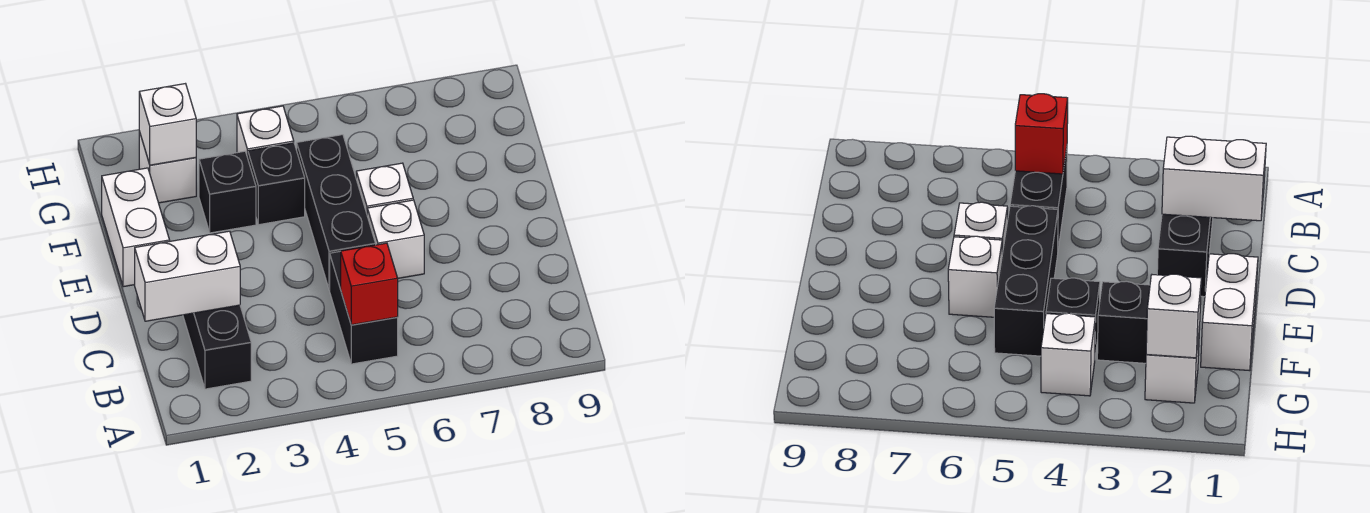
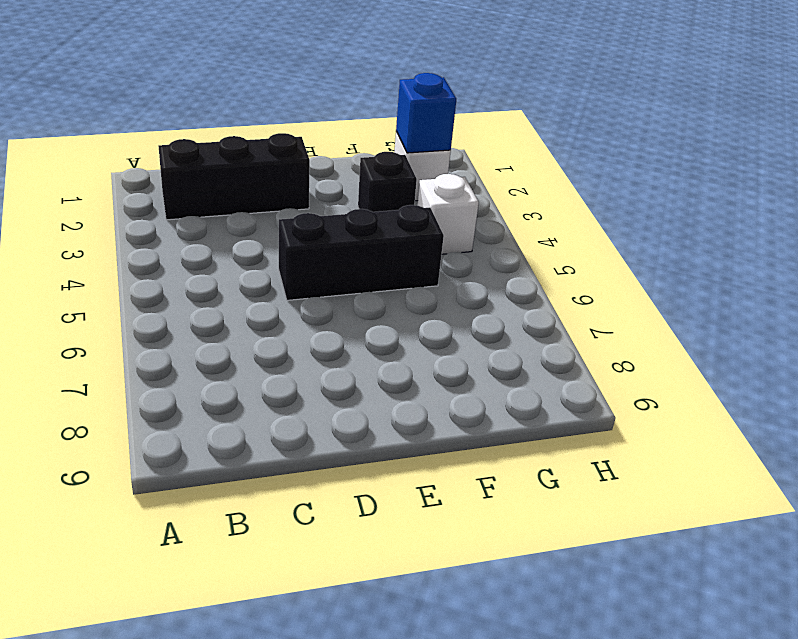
blue brick G2 level 2 -> white brick G2 level 2
none -> black brick B5:C5 level 1
none -> white brick D6 level 1
none -> white brick E1:F1 level 1

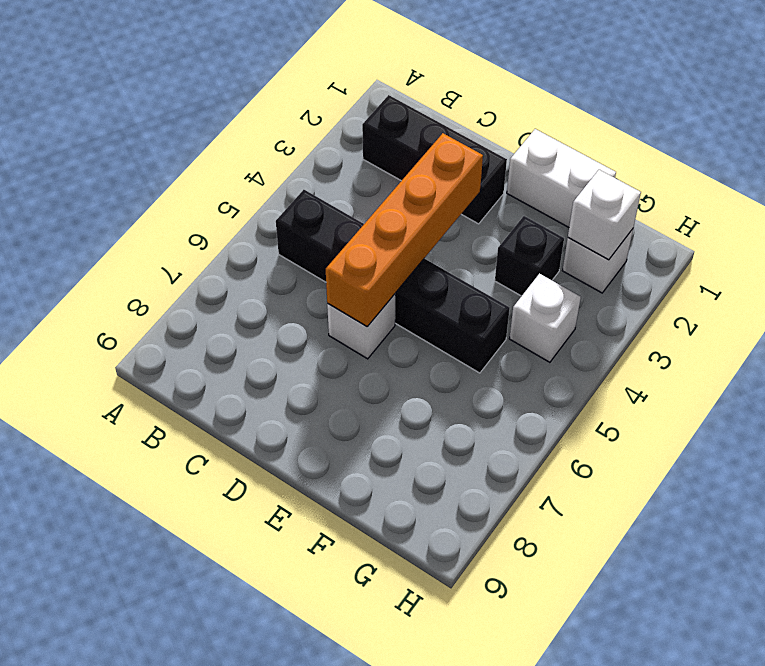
orange brick D3:D6 level 2 -> none
none -> white brick E6 level 1
none -> black brick F4 level 1
none -> red brick B5 level 2

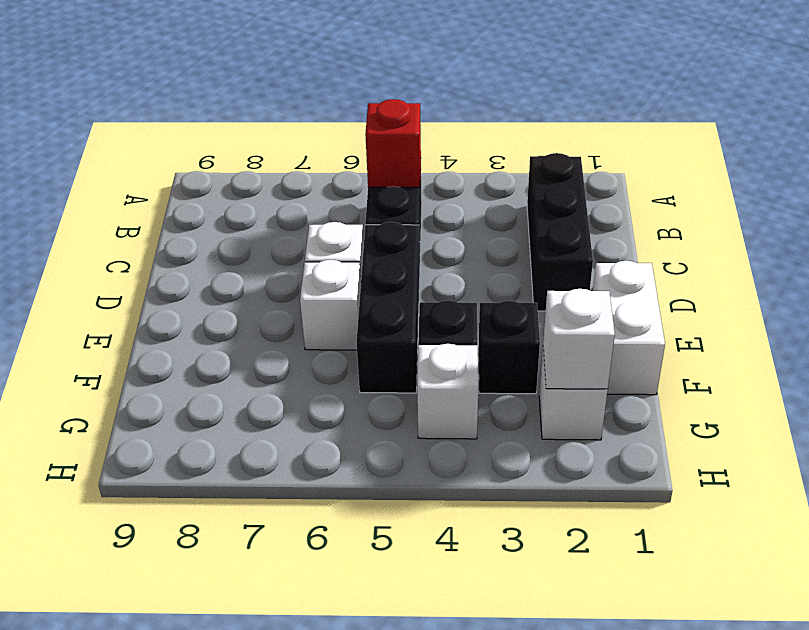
none -> white brick C1:C2 level 2

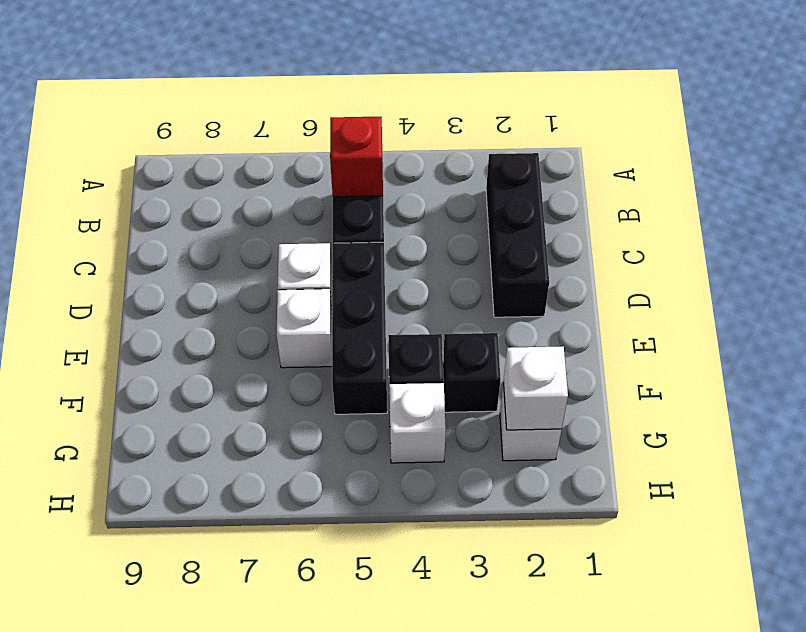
none -> white brick E1:F1 level 1
none -> white brick C1:C2 level 2

